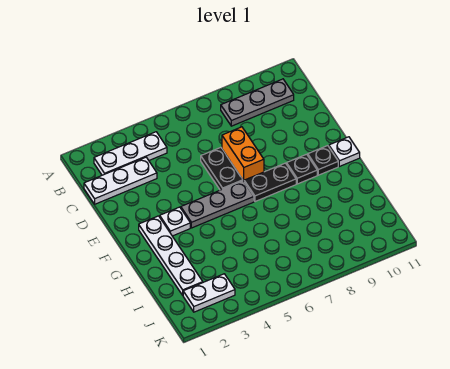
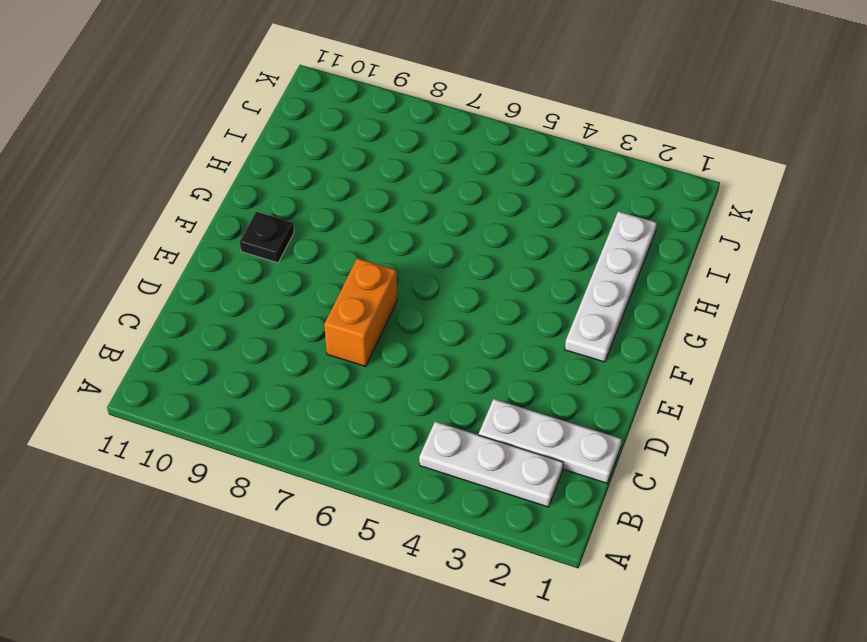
none -> grey plate B8:B10 level 1
none -> black plate D6:E6 level 1
none -> white plate F3 level 1

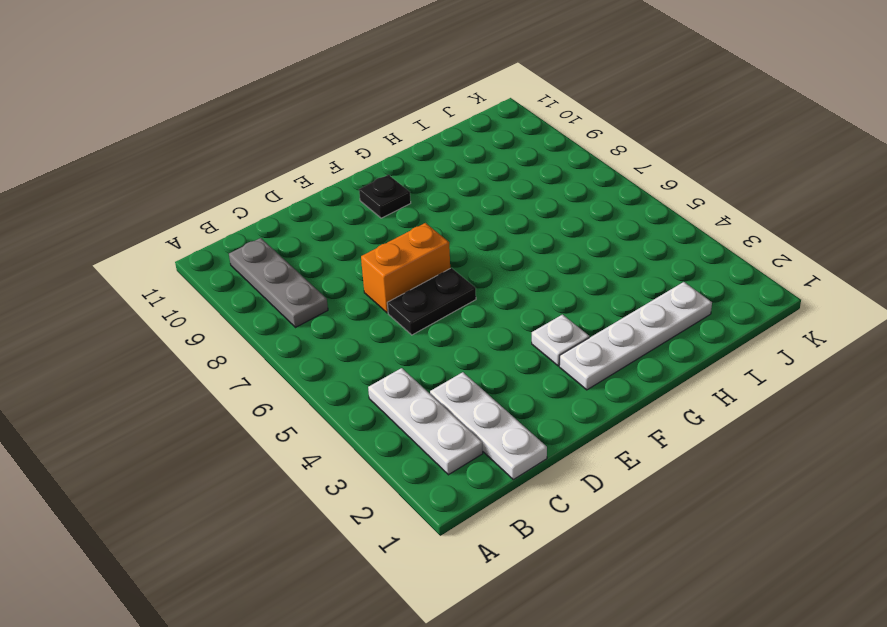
none -> grey plate F4:F6 level 1
none -> black plate F7:F8 level 1
none -> black plate F9 level 1

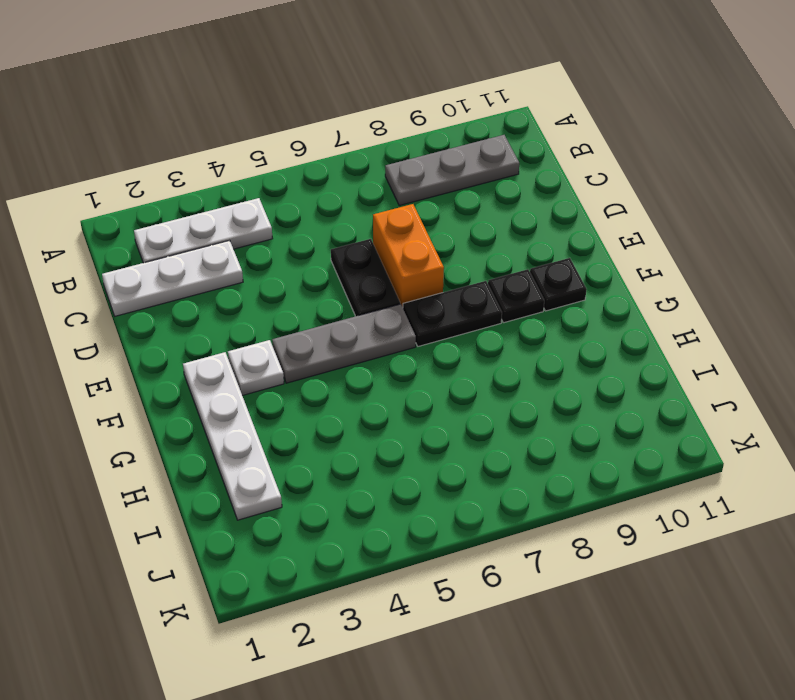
none -> white plate F11 level 1
none -> white plate J2:J3 level 1

